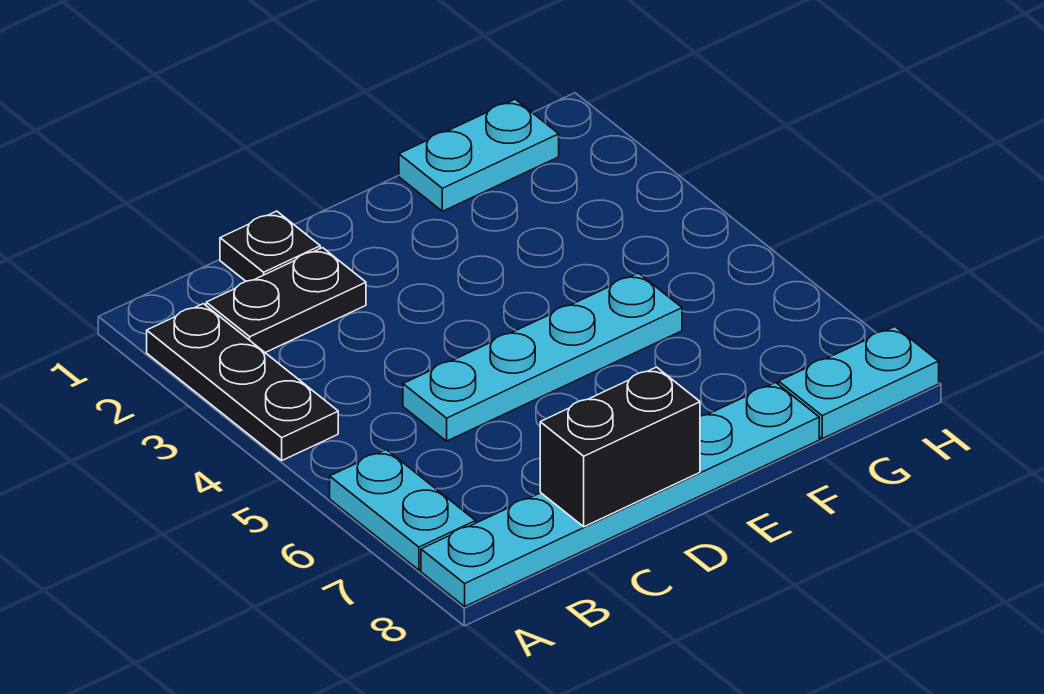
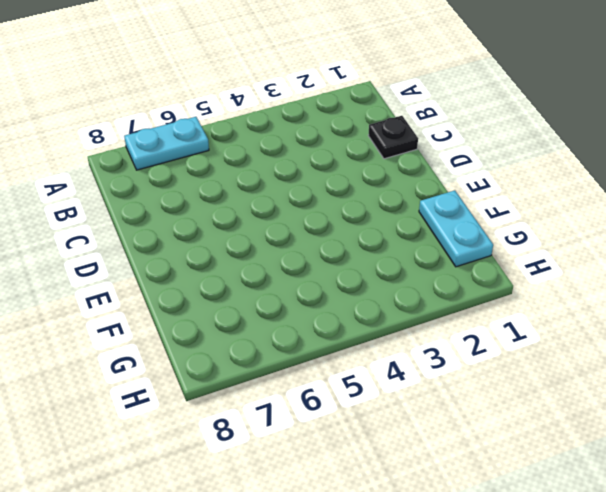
none -> black plate A2:A4 level 1
none -> cyan plate A8:F8 level 1

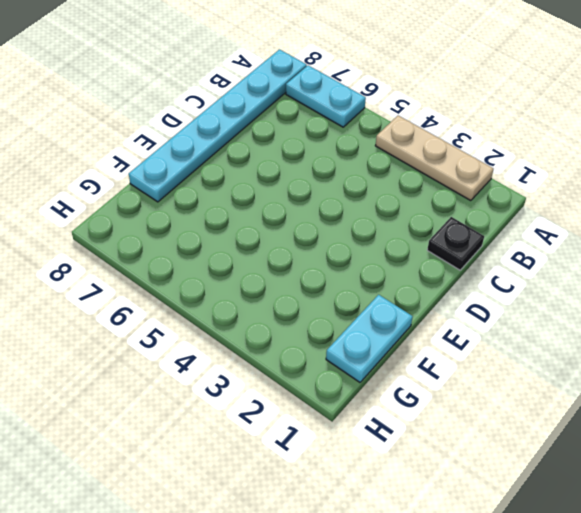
tan plate A2:A4 level 1 -> black plate A2:A4 level 1
none -> black plate B2:C2 level 1
none -> cyan plate C5:F5 level 1

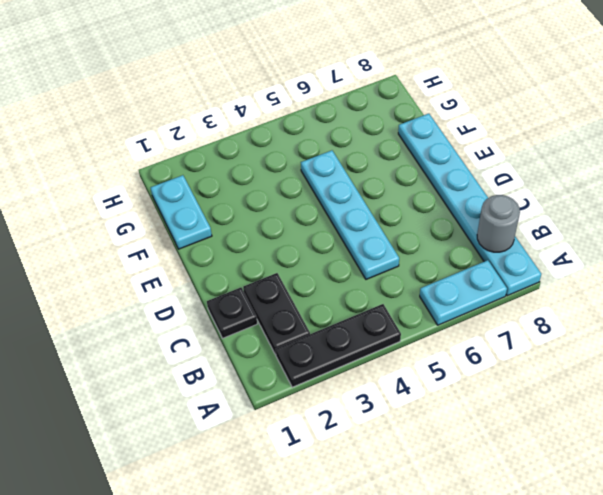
grey round brick B8 level 2 -> none
none -> cyan plate G8:H8 level 1
none -> black brick C8:D8 level 2

